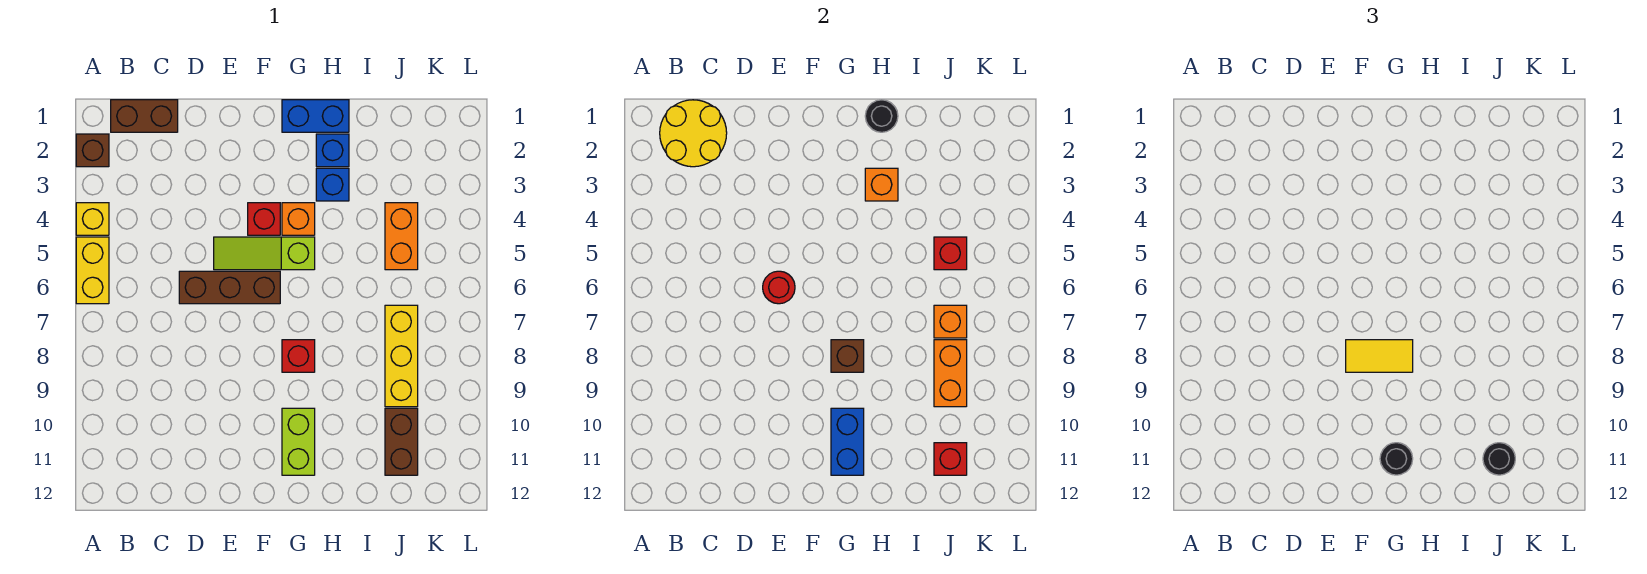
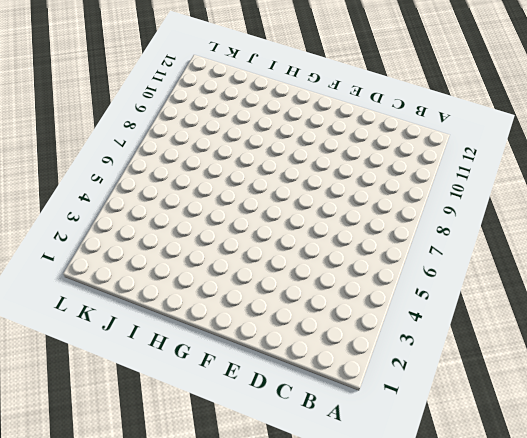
none -> brown brick A2 level 1
none -> yellow brick A4 level 1
none -> yellow brick A5:A6 level 1

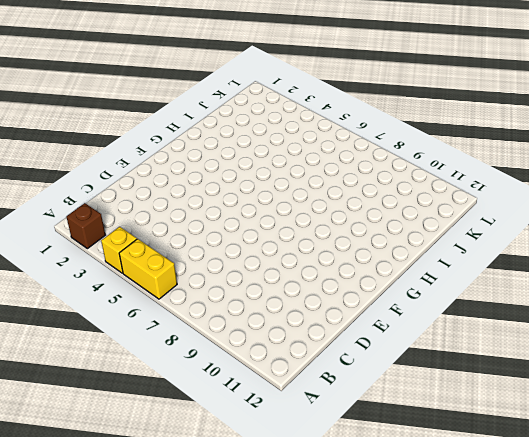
none -> brown brick B1:C1 level 1
none -> brown brick D6:F6 level 1
none -> lime slope E5:G5 level 1 top G

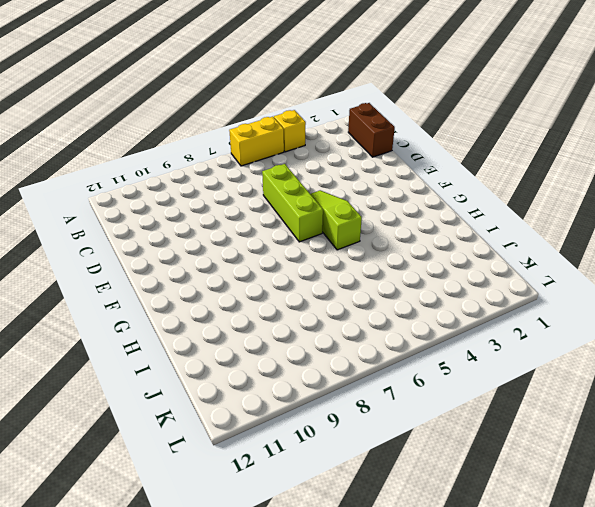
lime brick D6:F6 level 1 -> brown brick D6:F6 level 1
none -> brown brick A2 level 1
none -> red brick F4 level 1
none -> blue brick G1:H1 level 1

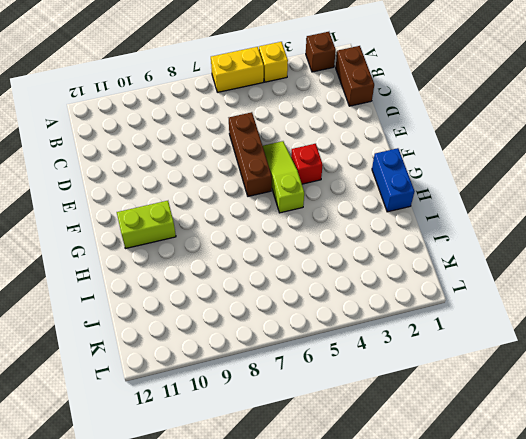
none -> orange brick G4 level 1
none -> red brick G8 level 1
none -> blue brick H2 level 1

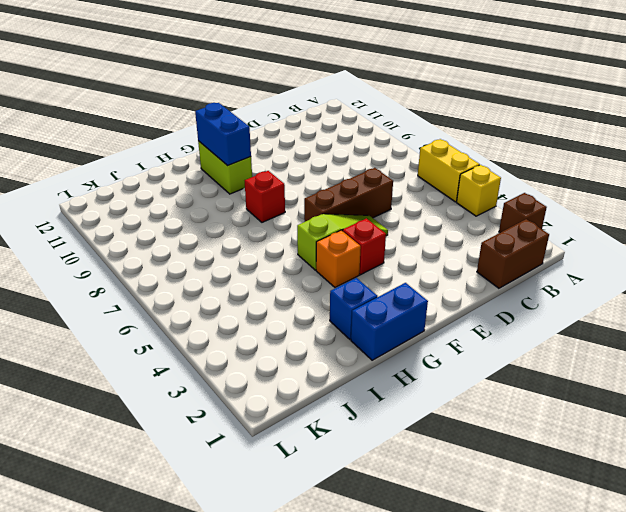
none -> blue brick H3 level 1
none -> orange brick J4:J5 level 1
none -> yellow brick J7:J9 level 1

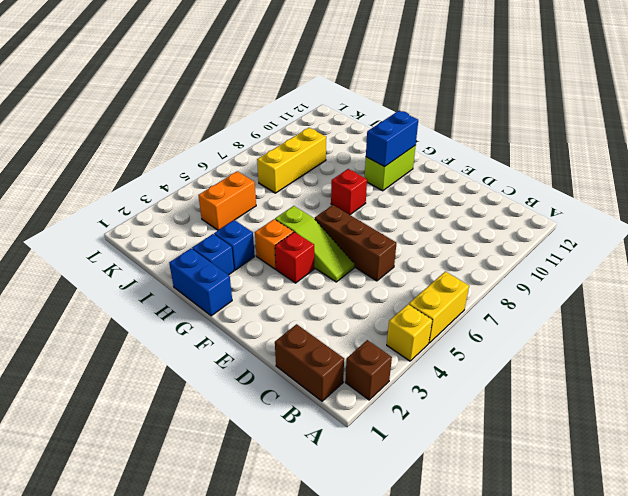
none -> brown brick J10:J11 level 1
none -> yellow round brick B1:C2 level 2
none -> red round brick E6 level 2

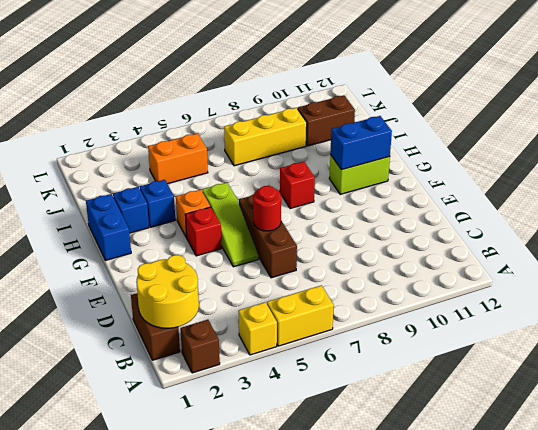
none -> brown brick G8 level 2
none -> black round brick H1 level 2
none -> orange brick H3 level 2

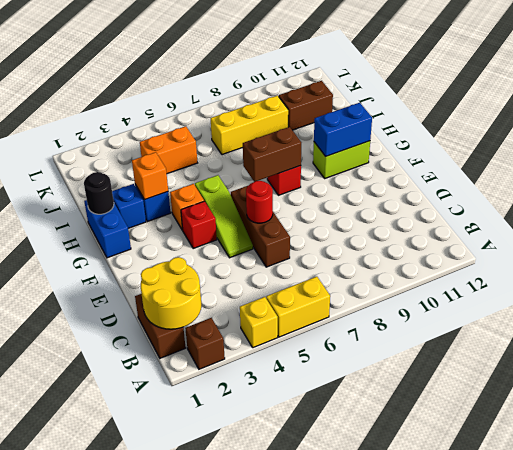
brown brick G7:G8 level 2 -> brown brick G8 level 2
none -> red brick J5 level 2
none -> orange brick J7 level 2
none -> orange brick J8:J9 level 2

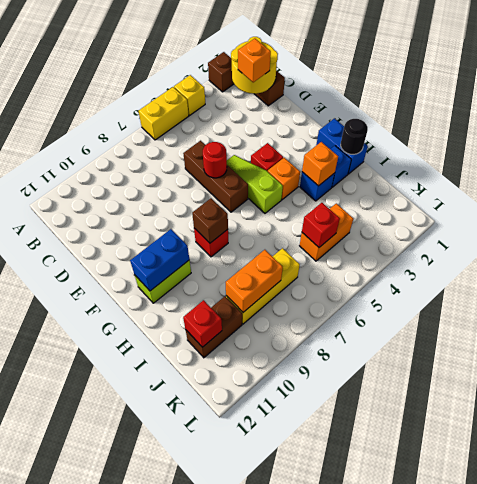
orange brick C2 level 3 -> orange brick J7 level 2
none -> yellow tile F8:G8 level 3
none -> black round brick G11 level 3
none -> black round brick J11 level 3

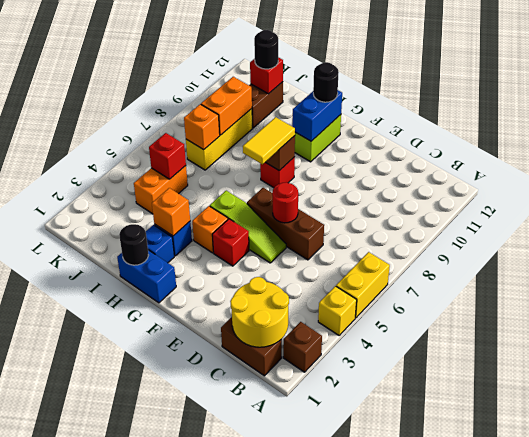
yellow tile G7:G8 level 3 -> yellow tile F8:G8 level 3

